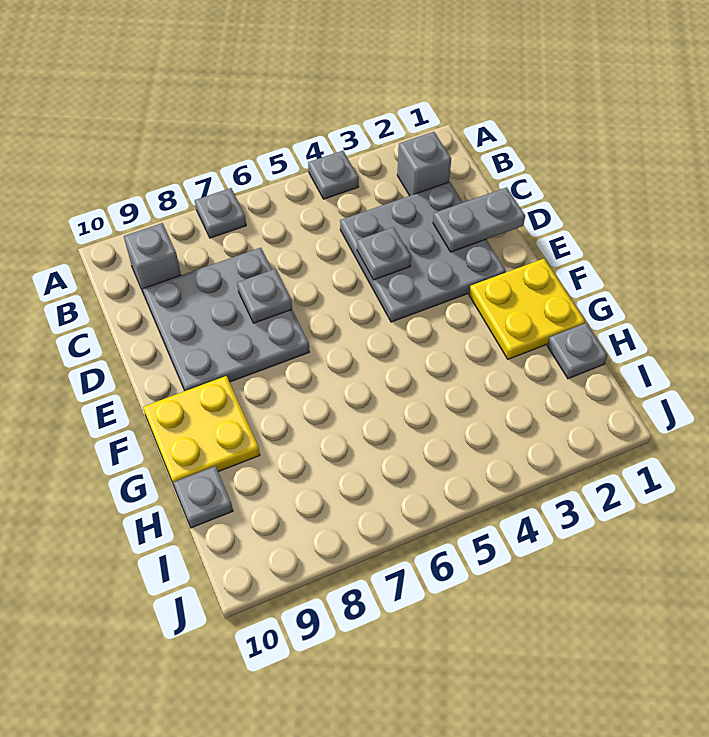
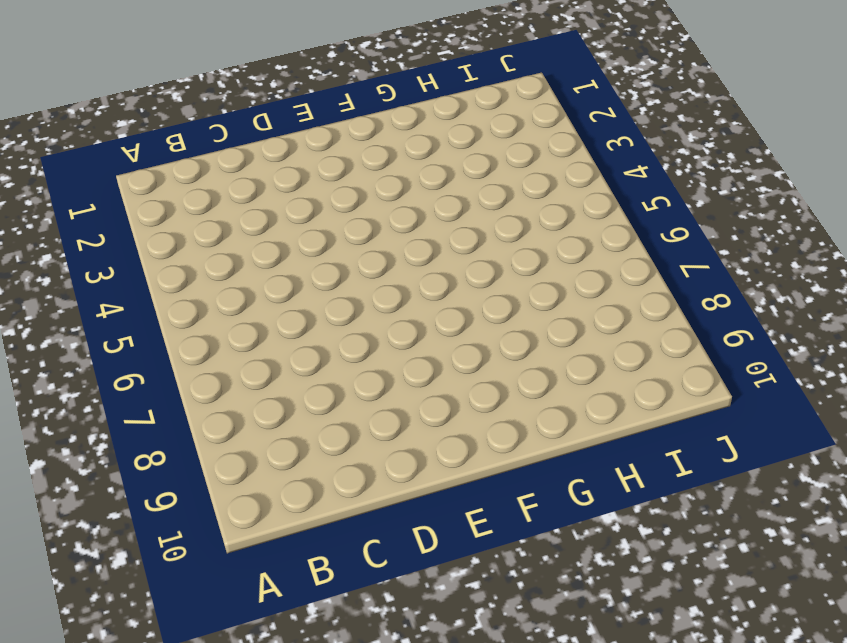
none -> grey plate A4 level 1
none -> grey plate A7 level 1
none -> grey brick B2 level 1

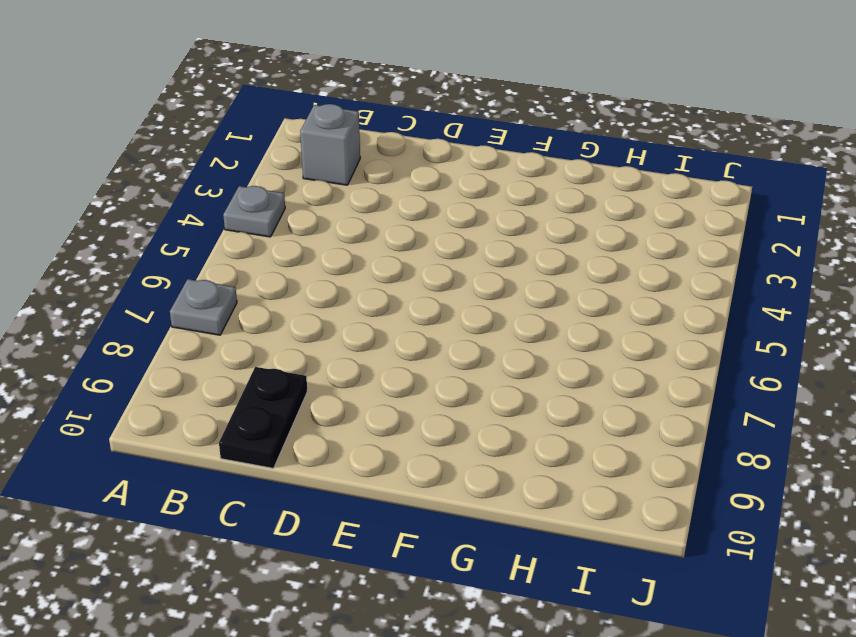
black plate C9:C10 level 1 -> grey plate C7:E9 level 1
none -> grey brick B9 level 1
none -> grey plate C2:E4 level 1
none -> yellow plate F1:G2 level 1

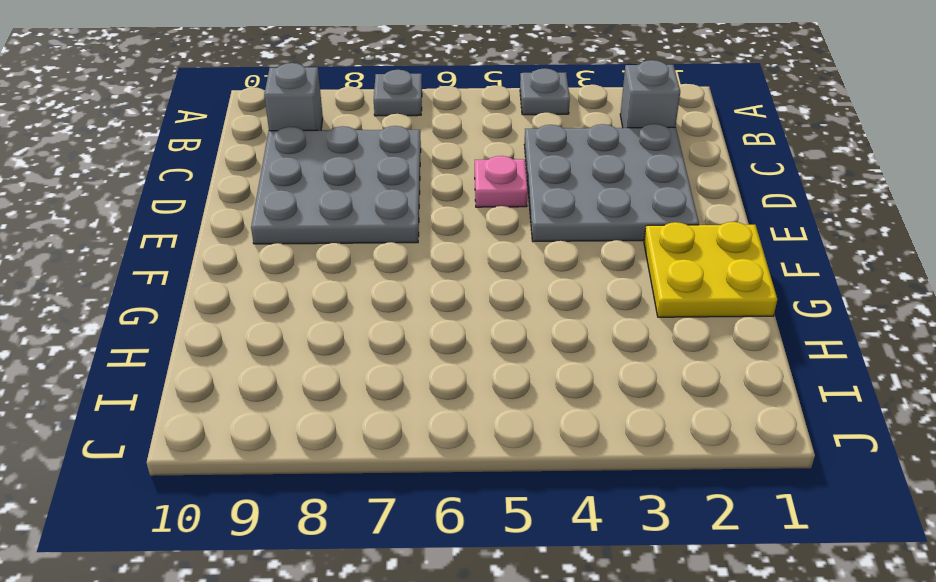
pink plate D5 level 1 -> none
none -> yellow plate F9:G10 level 1
none -> grey plate H1 level 1
none -> grey plate H10 level 1

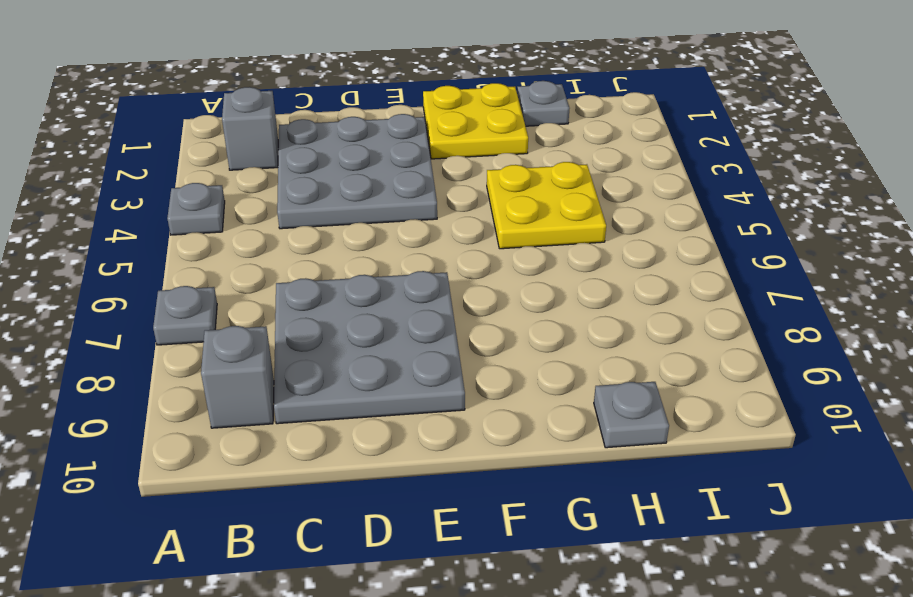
yellow plate G4:H5 level 1 -> yellow plate F9:G10 level 1
none -> grey plate D1:D2 level 2
none -> grey plate D4 level 2
none -> grey plate D7 level 2

